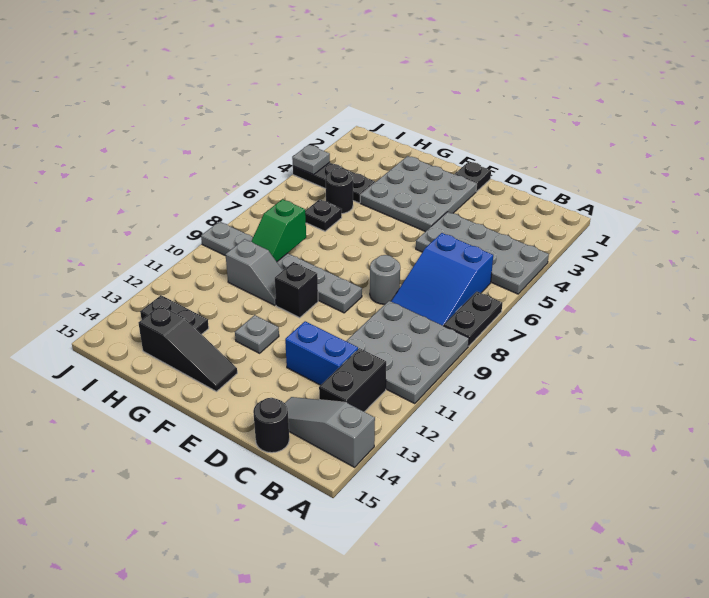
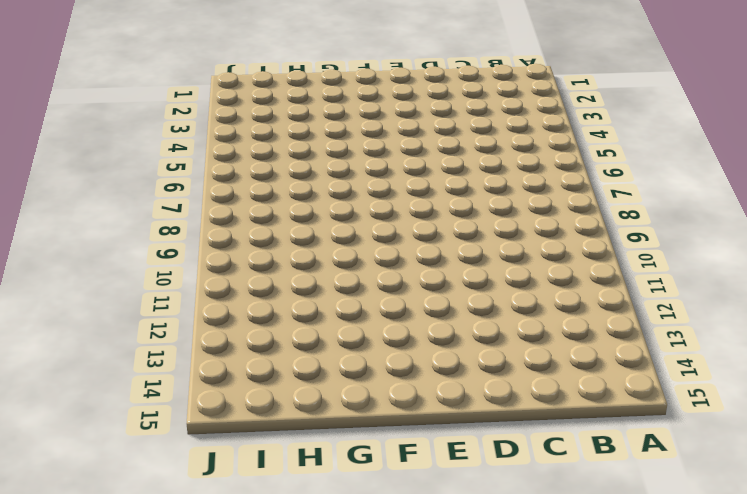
none -> grey plate A4:D5 level 1
none -> black plate A7:A8 level 1
none -> grey plate A9:C11 level 1

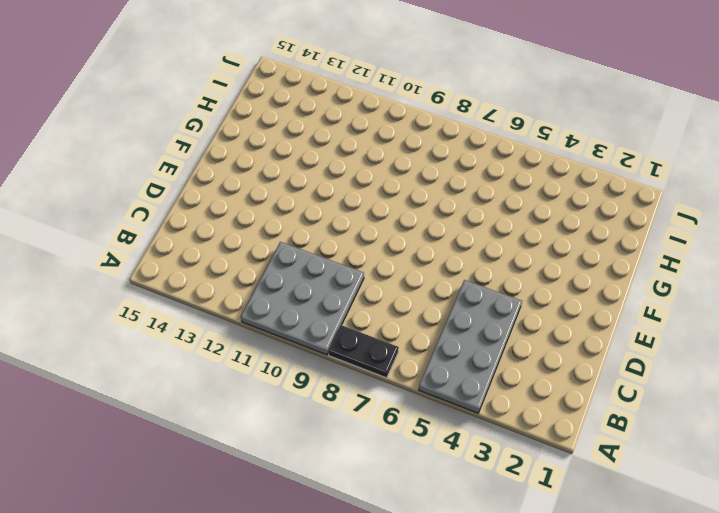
none -> grey slope A14:C14 level 1 top A
none -> blue slope B6:C8 level 1 top 6
none -> black brick B12:B13 level 1

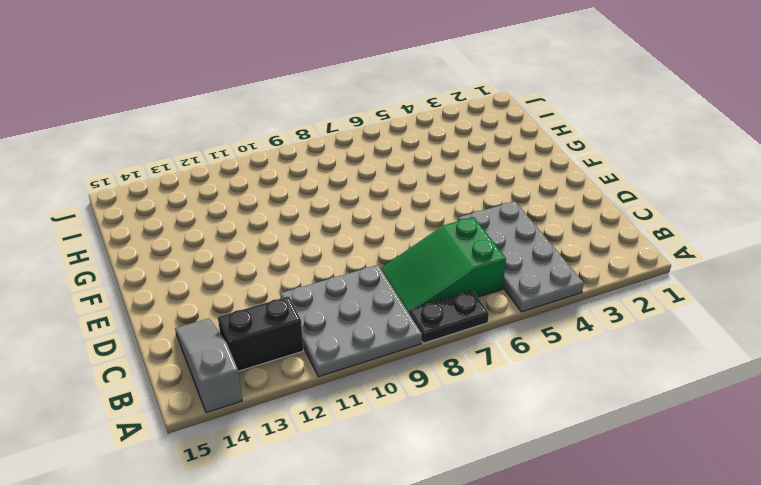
green slope B6:C8 level 1 top 6 -> blue slope B6:C8 level 1 top 6
none -> blue brick C12:D12 level 1
none -> black round brick C15 level 1
none -> grey round brick D8 level 1

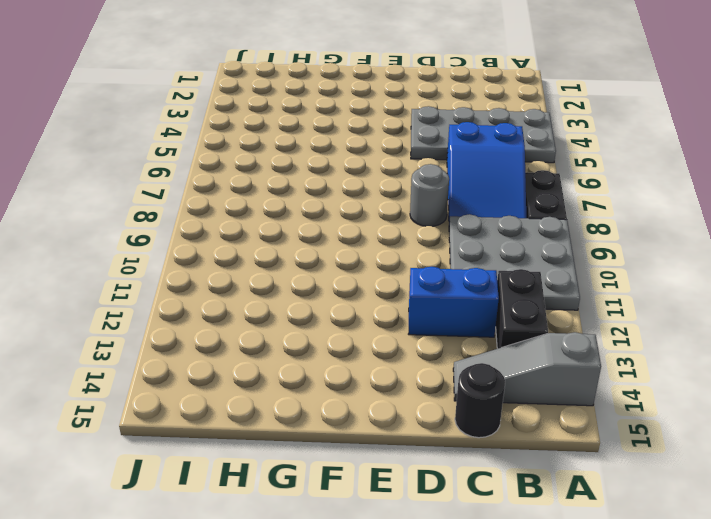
none -> black plate E1 level 1
none -> grey plate E2:G4 level 1
none -> grey plate E9:J9 level 1

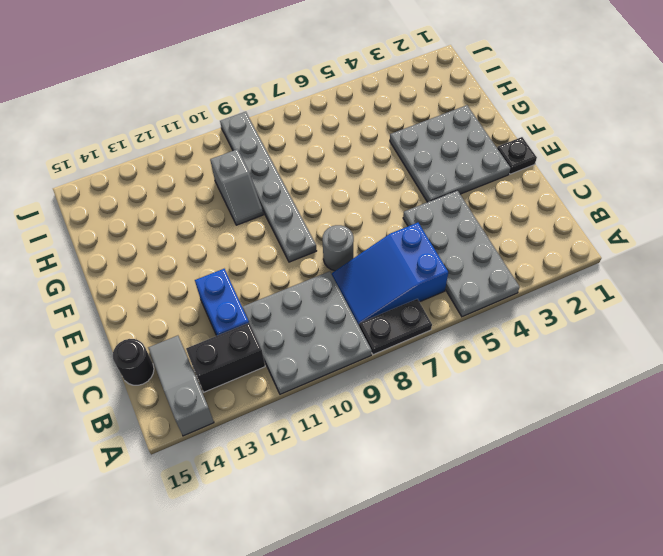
none -> black brick F10 level 1
none -> grey plate F12 level 1
none -> black slope F14:H14 level 1 top H

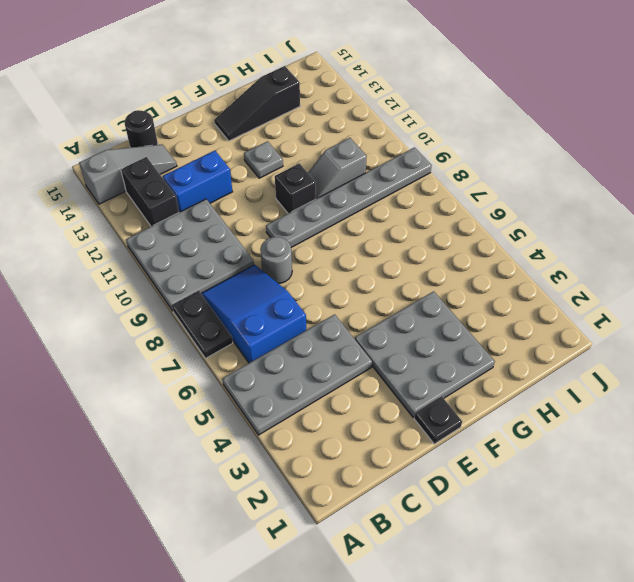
none -> black plate H4:J4 level 1
none -> black round brick H5 level 1
none -> black plate H6 level 1

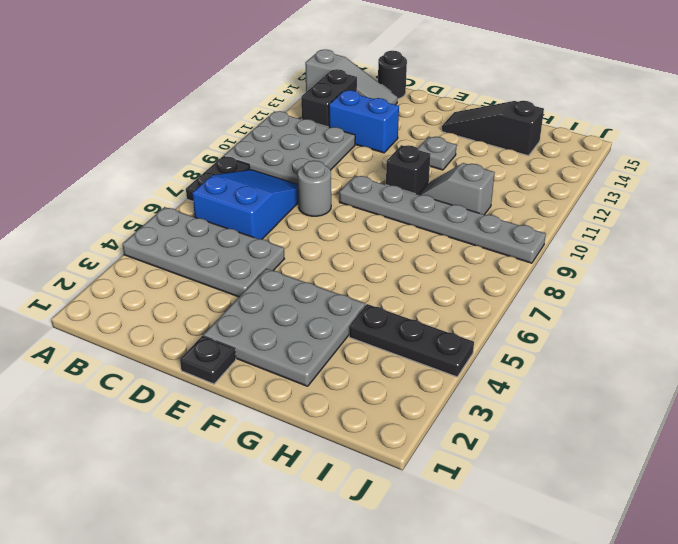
none -> black round brick H5 level 1
none -> black plate H6 level 1
none -> black plate H13:I13 level 1

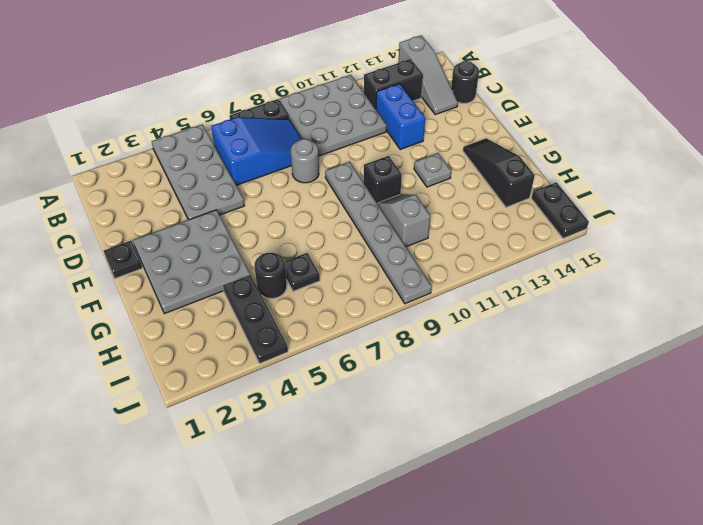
black plate I15:J15 level 1 -> black plate H13:I13 level 1
none -> green slope H8:H9 level 2 top 8
none -> grey plate J4 level 2

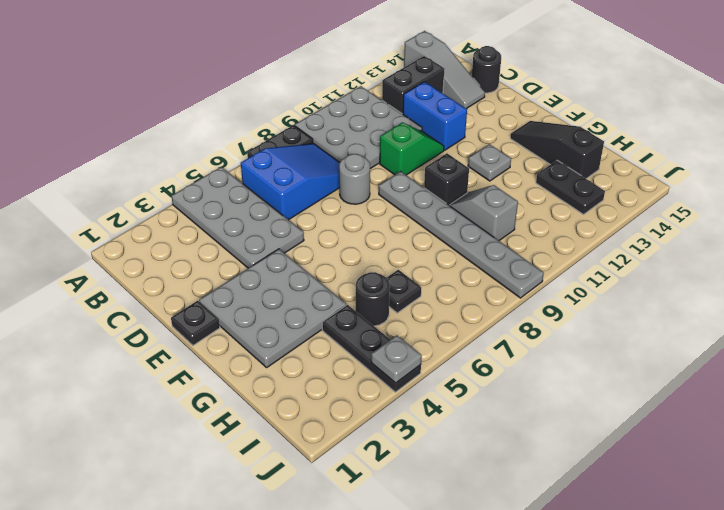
green slope D10:D11 level 1 top 10 -> green slope H8:H9 level 2 top 8

